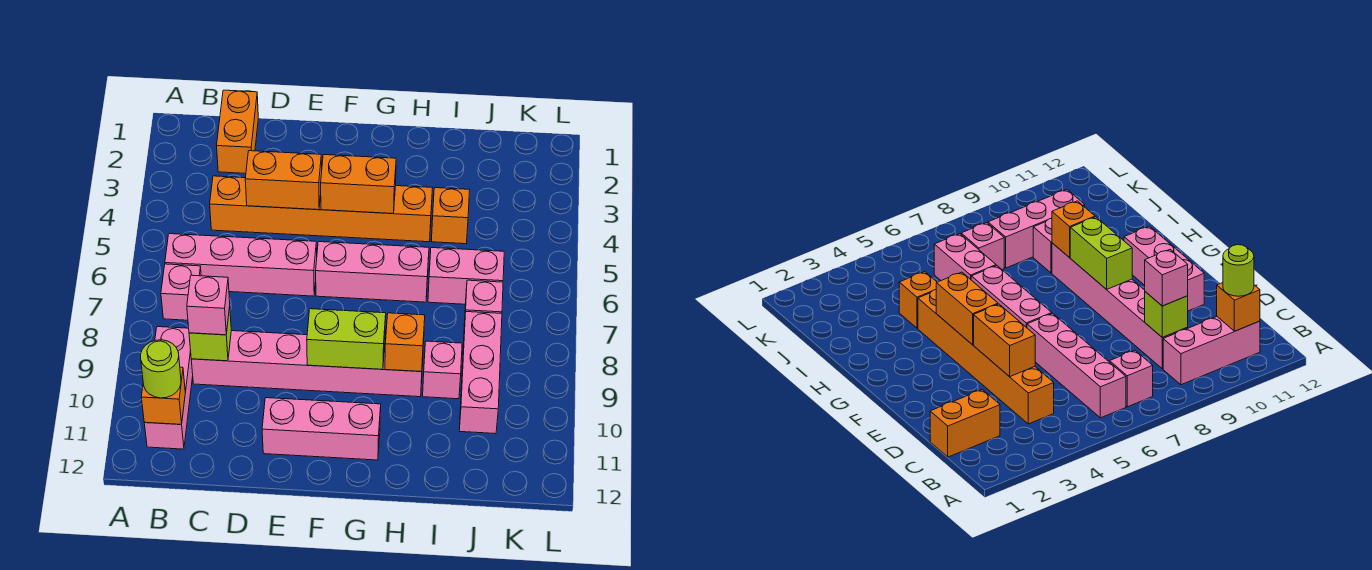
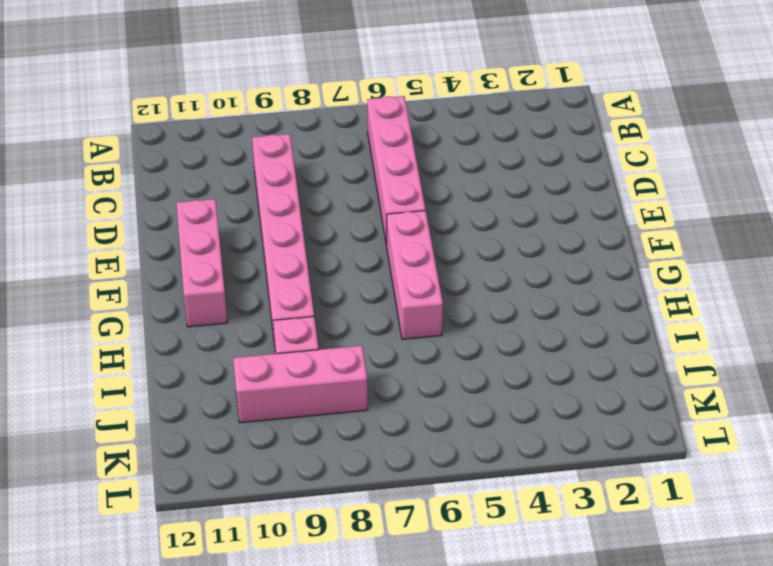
none -> pink brick B7 level 1
none -> pink brick B9:B11 level 1
none -> orange brick C1:C2 level 1

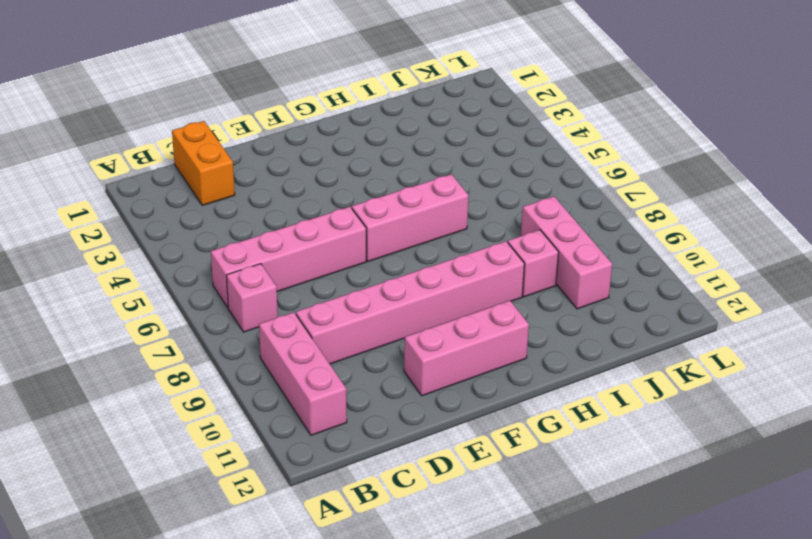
none -> orange brick C4:H4 level 1
none -> orange brick I4 level 1
none -> pink brick I6:J6 level 1

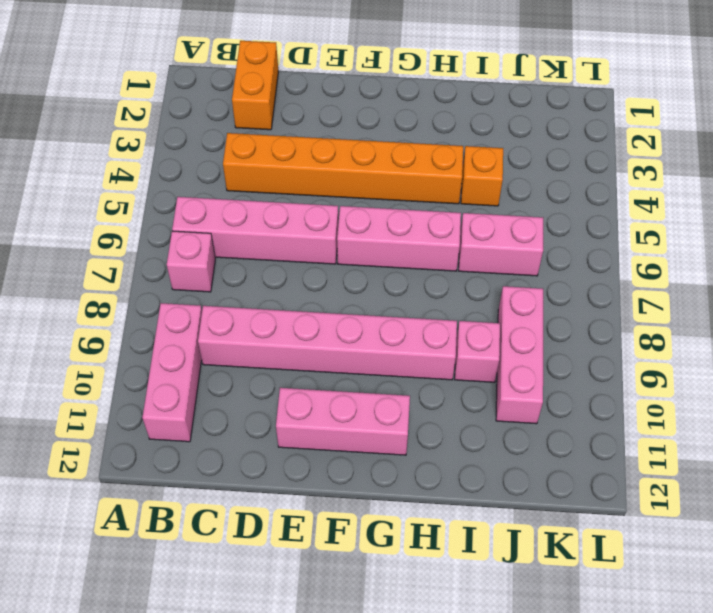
none -> pink brick J7 level 1
none -> orange brick B11 level 2
none -> lime brick C9 level 2

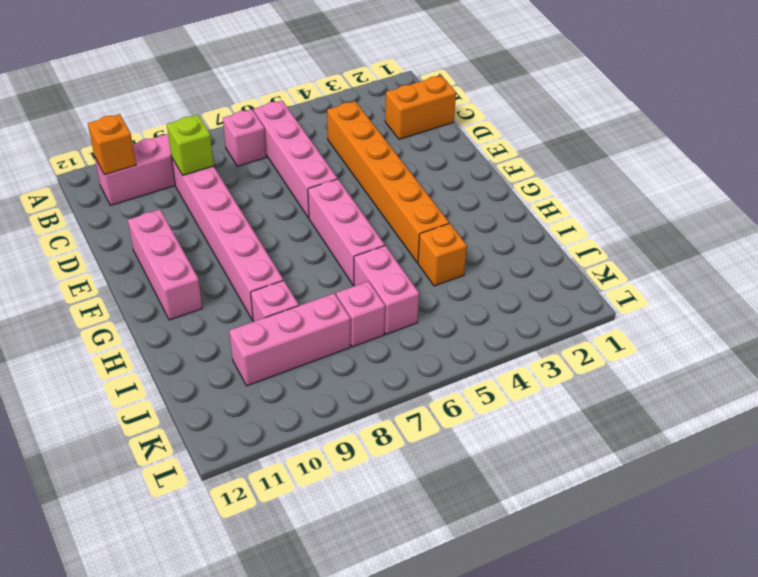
none -> orange brick D4:E4 level 2
none -> orange brick F4:G4 level 2
none -> lime brick F9:G9 level 2

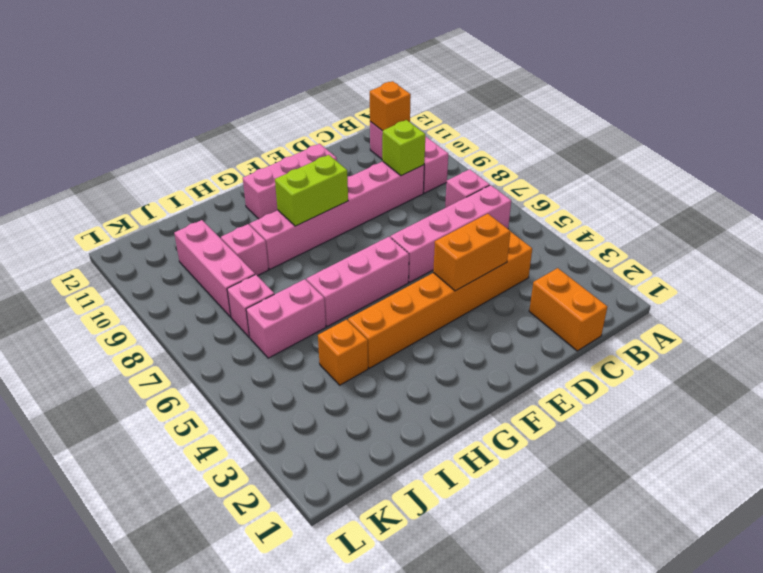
none -> orange brick F4:G4 level 2
none -> orange brick H9 level 2
none -> lime round brick B11 level 3

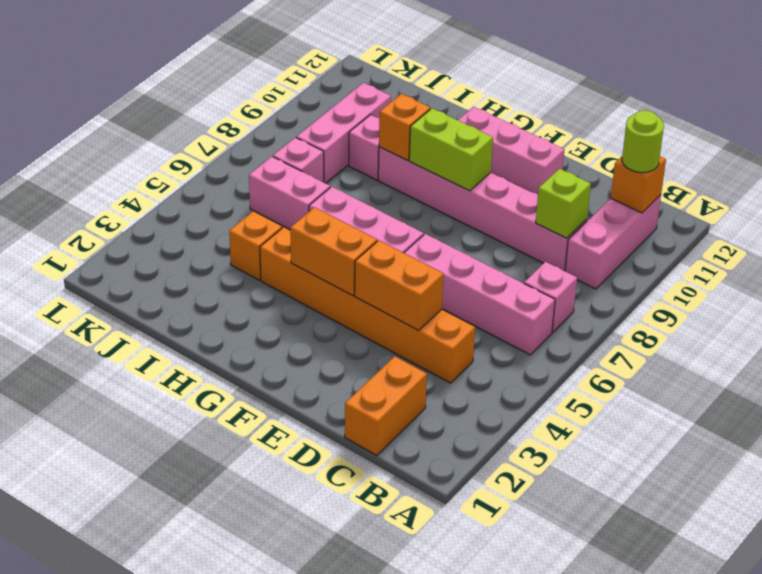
none -> pink brick C9 level 3

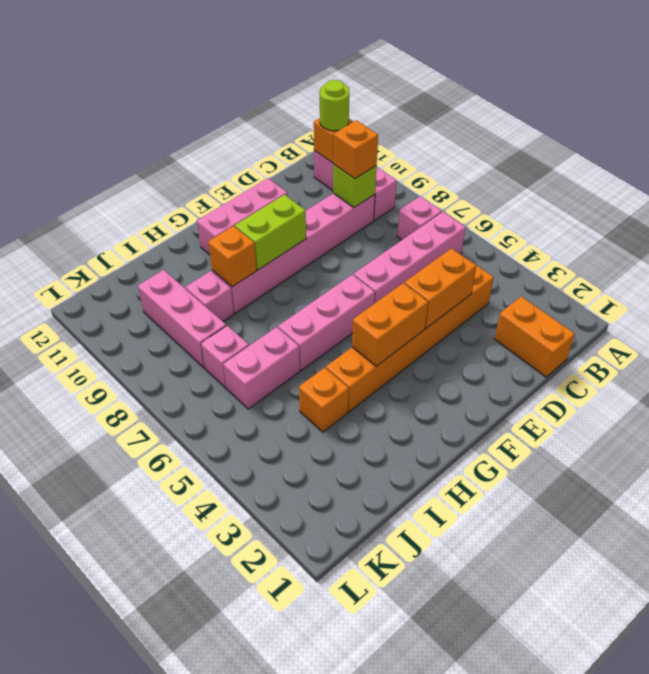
orange brick C9 level 3 -> pink brick C9 level 3

